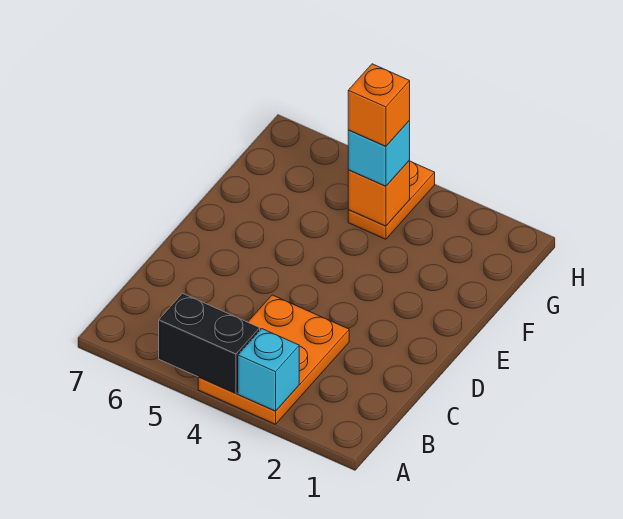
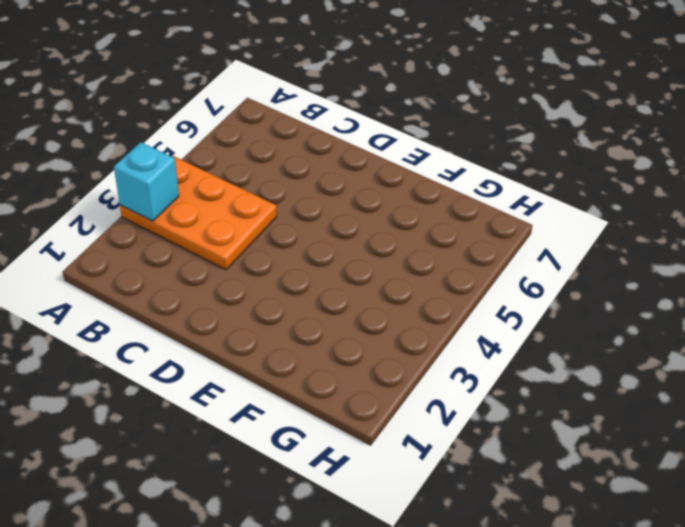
none -> orange plate G4:H4 level 1
none -> black brick A4:A5 level 2

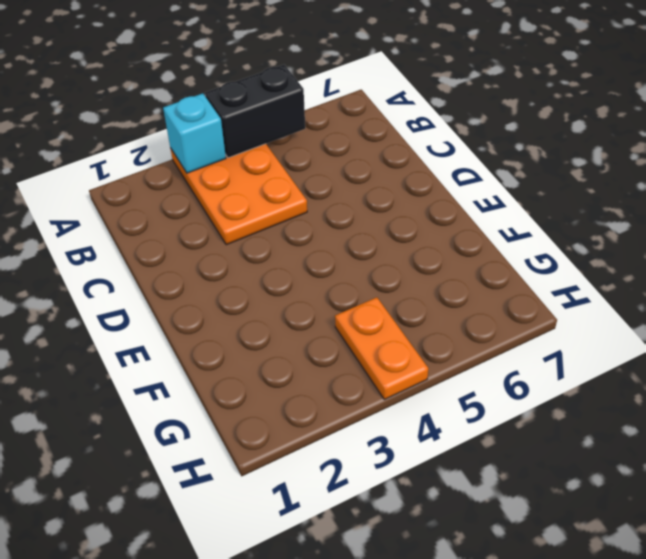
none -> orange brick G4 level 2
none -> cyan brick G4 level 3

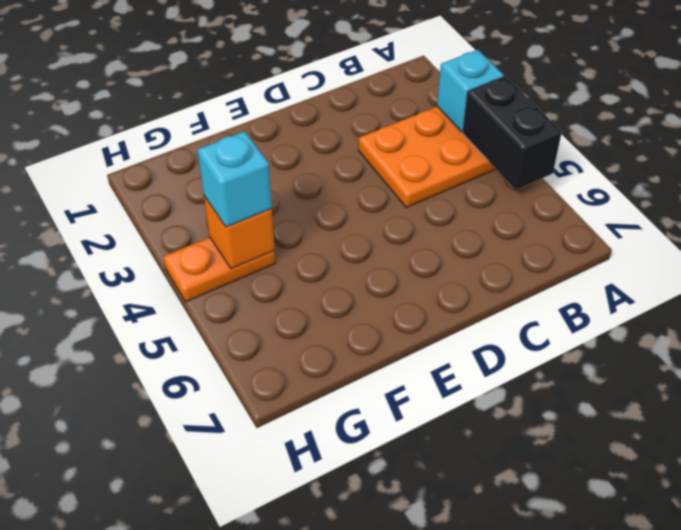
none -> orange brick G4 level 4

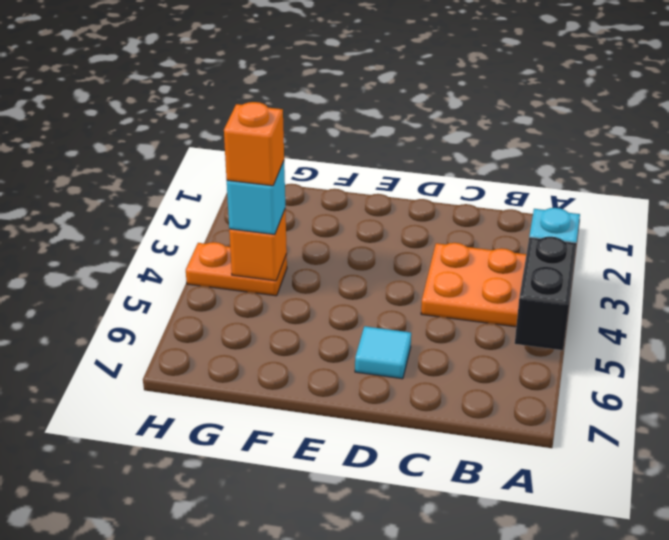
cyan tile D6 level 1 -> none

